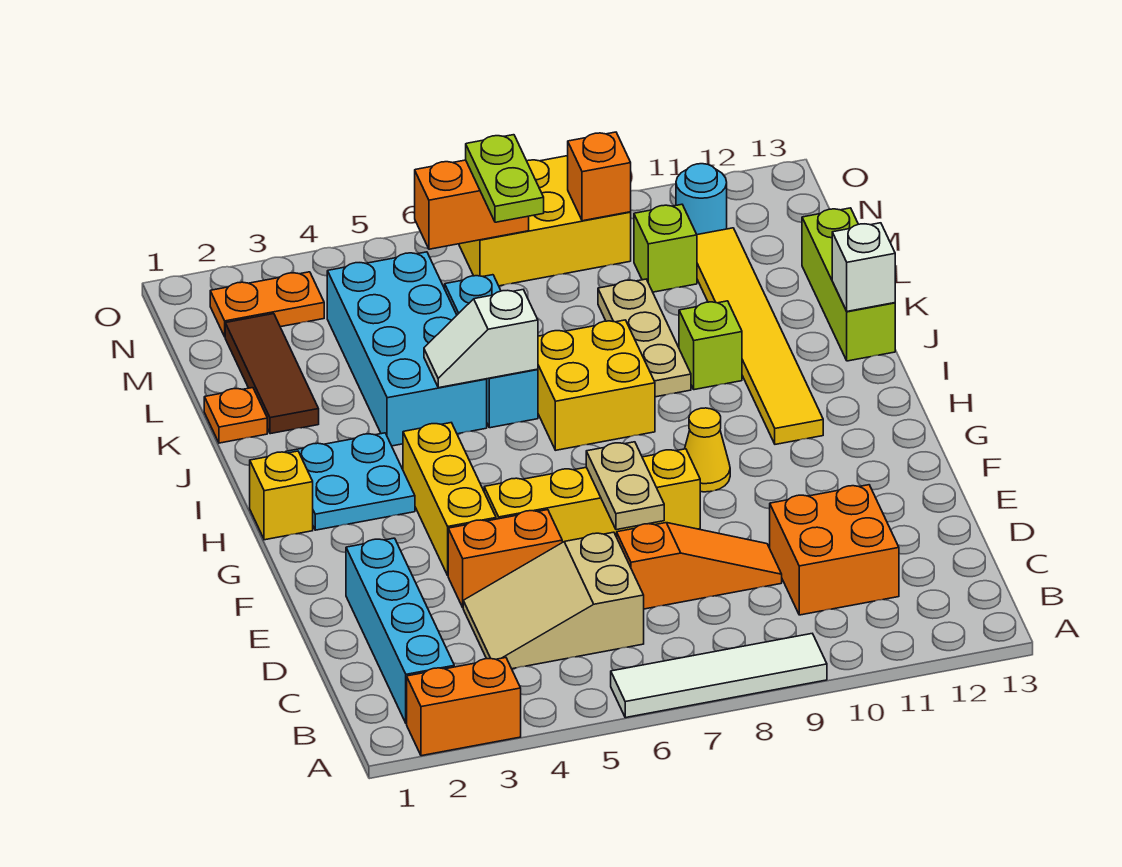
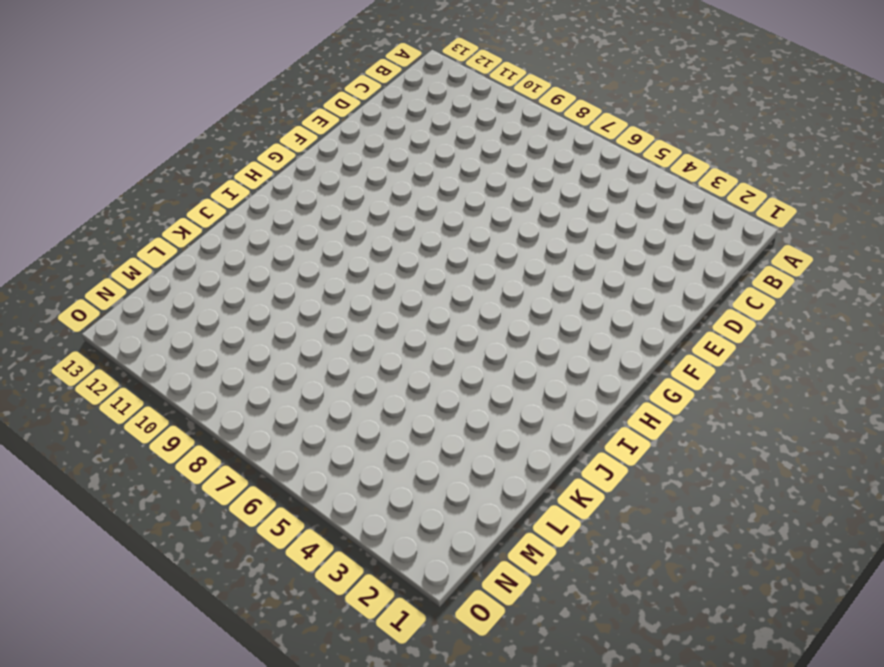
none -> orange brick A2:A3 level 1
none -> white tile A6:A9 level 1
none -> cyan brick B2:E2 level 1
none -> tan slope C4:D6 level 1 top 6

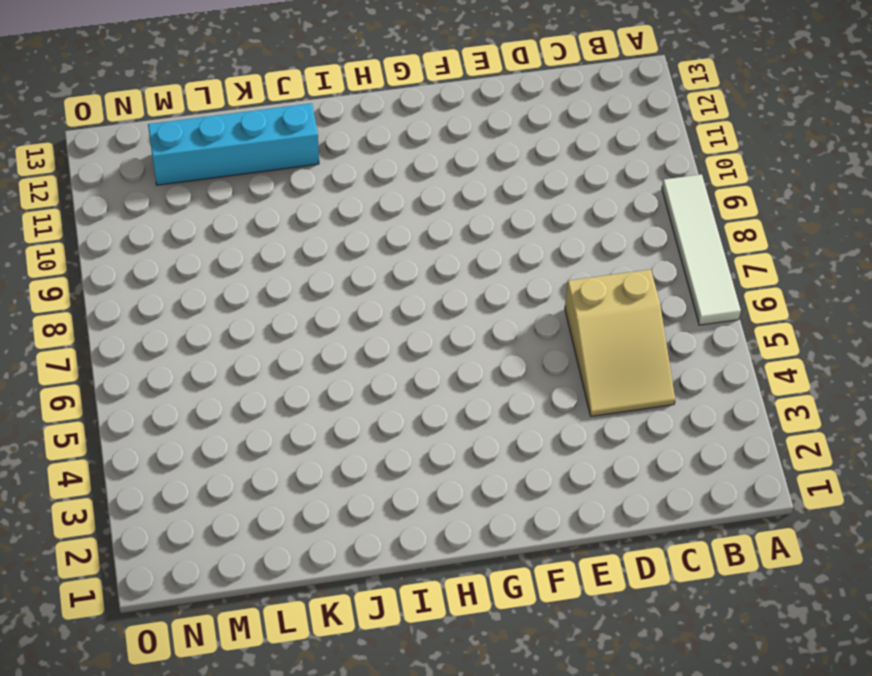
cyan brick J12:M12 level 1 -> cyan brick B2:E2 level 1
none -> orange brick A2:A3 level 1
none -> orange brick C10:D11 level 1
none -> orange slope D7:D9 level 1 top 7
none -> orange brick E4:E5 level 1

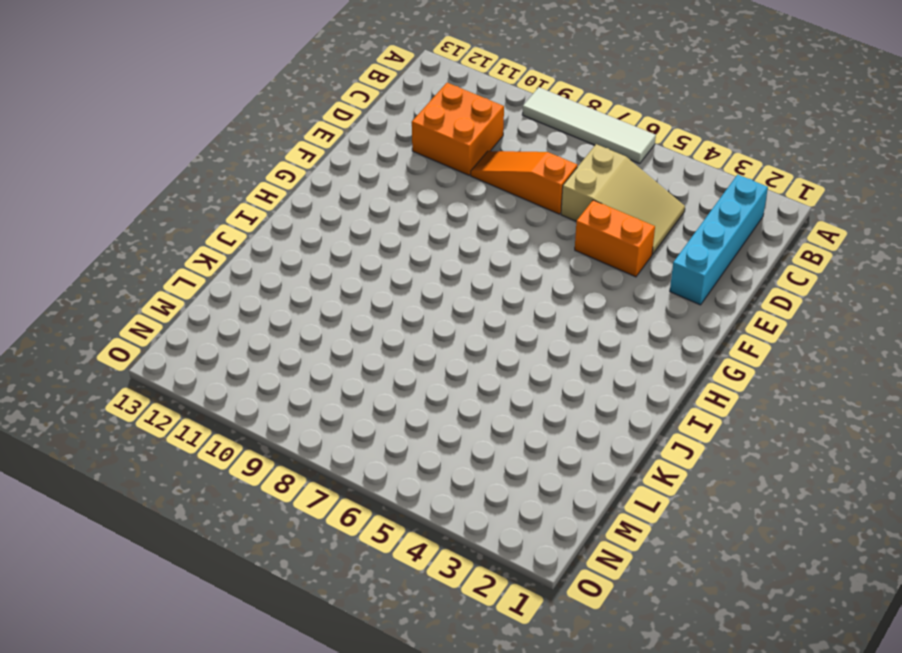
none -> orange brick A2:A3 level 1
none -> yellow brick F4:H4 level 1
none -> yellow brick F5:F8 level 1
none -> yellow cone G9 level 1

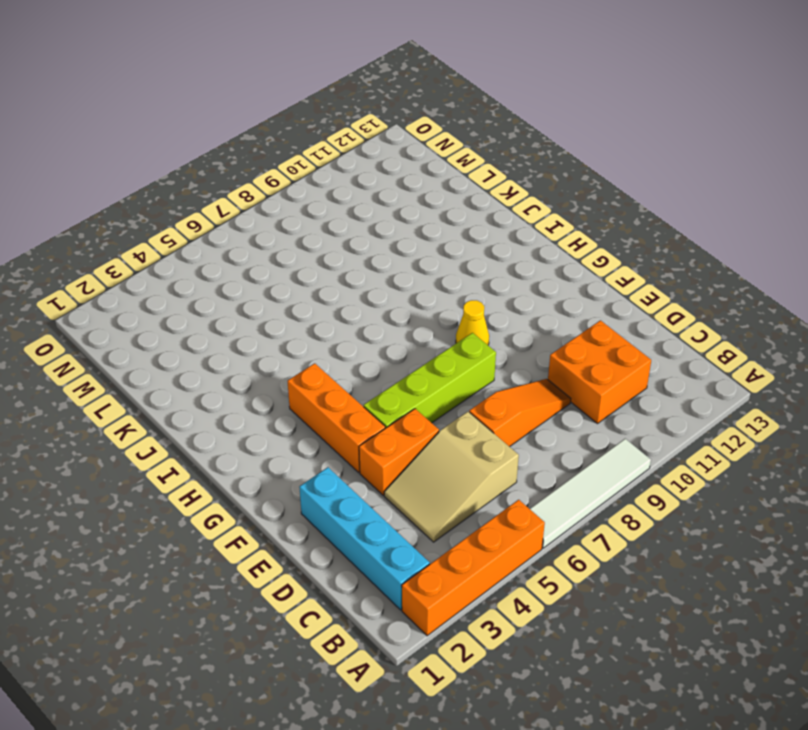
orange brick A2:A5 level 1 -> orange brick A2:A3 level 1
orange brick F4:H4 level 1 -> yellow brick F4:H4 level 1
lime brick F5:F8 level 1 -> yellow brick F5:F8 level 1
none -> yellow brick H1 level 1
none -> cyan plate H2:I3 level 1
none -> yellow tile H11:M11 level 1
none -> yellow brick I7:J8 level 1

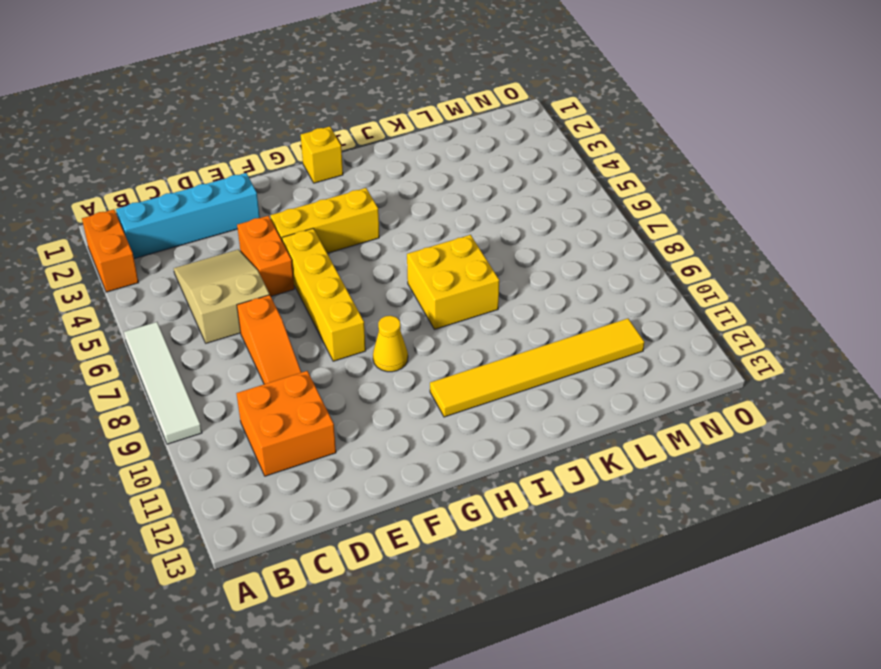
none -> cyan plate H2:I3 level 1
none -> cyan brick J4:M5 level 1
none -> cyan brick J6:L6 level 1
none -> tan plate J9:L9 level 1

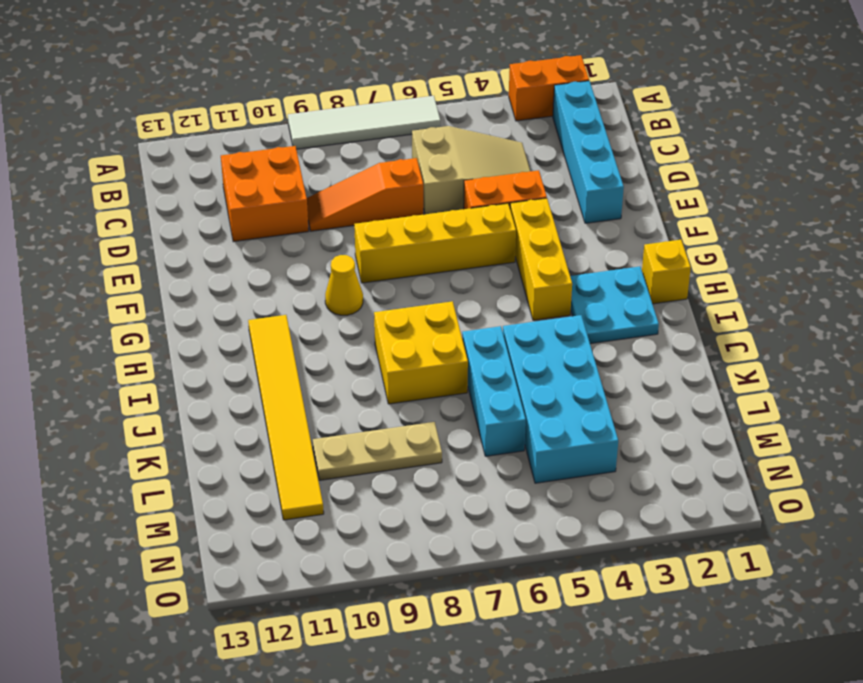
tan plate L8:L10 level 1 -> tan plate J9:L9 level 1
none -> lime brick J10 level 1
none -> lime brick J13:L13 level 1
none -> orange plate K1 level 1
none -> brown tile K2:M2 level 1

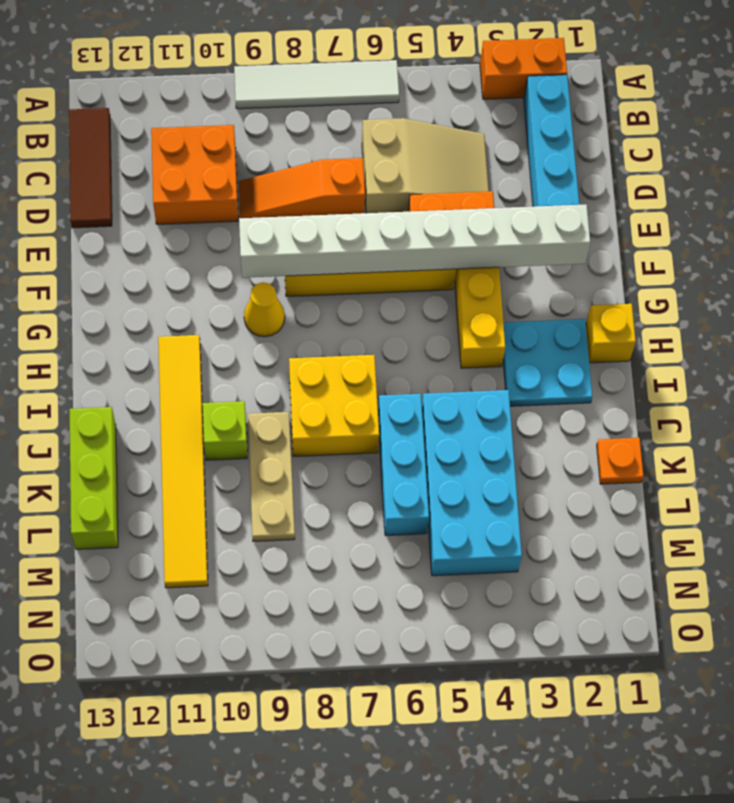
brown tile B13:D13 level 1 -> brown tile K2:M2 level 1
white brick F2:F9 level 2 -> tan plate E7:F7 level 2
none -> lime brick M10 level 1
none -> orange plate N2:N3 level 1
none -> yellow brick N7:O9 level 1
none -> cyan round brick N11 level 1

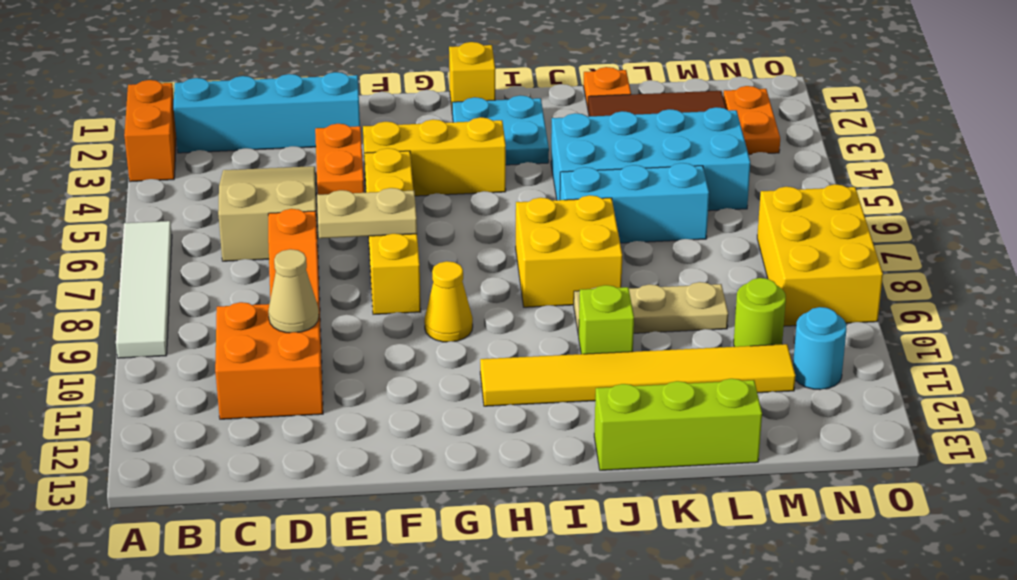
tan cone D10 level 2 -> none
lime round brick M10 level 1 -> lime brick M10 level 1
none -> white slope J5:J6 level 2 top 6
none -> white brick J13 level 2
none -> orange brick N6:N7 level 2
none -> orange brick N9 level 2

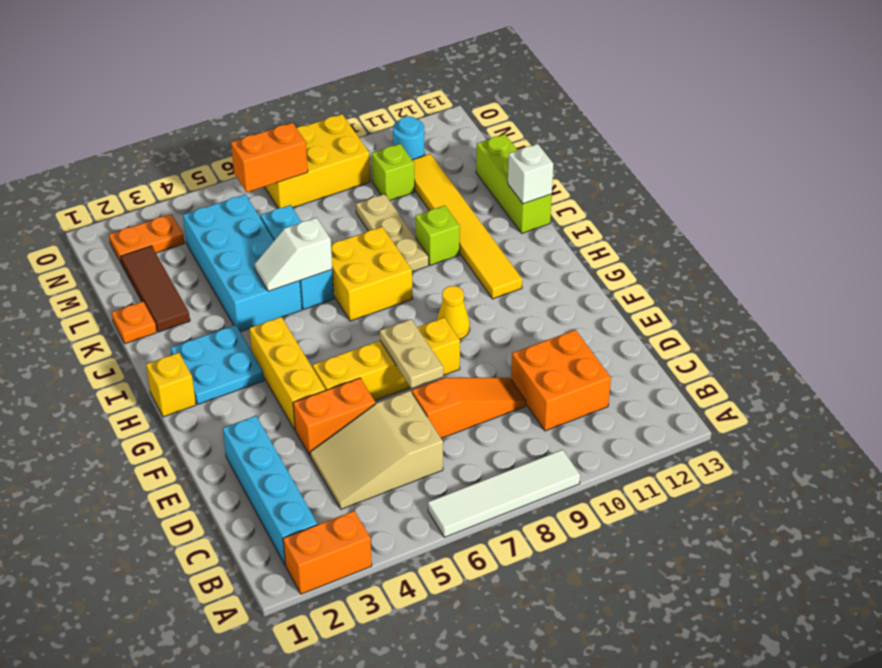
none -> orange brick N9 level 2
none -> lime plate M7:N7 level 3

